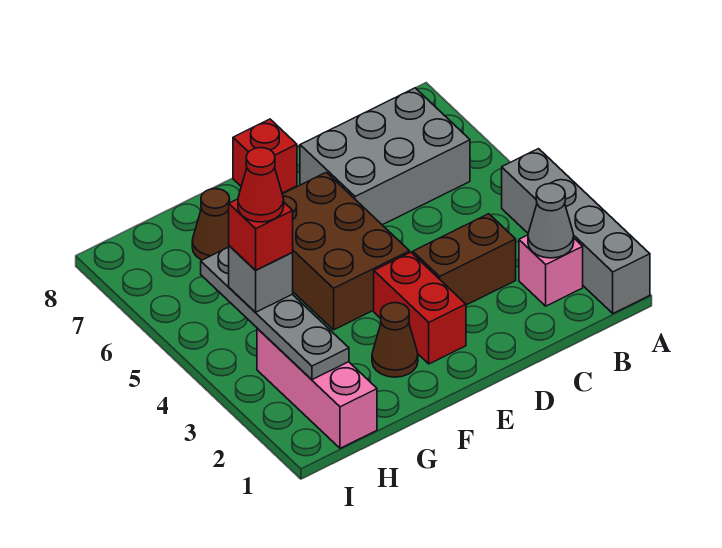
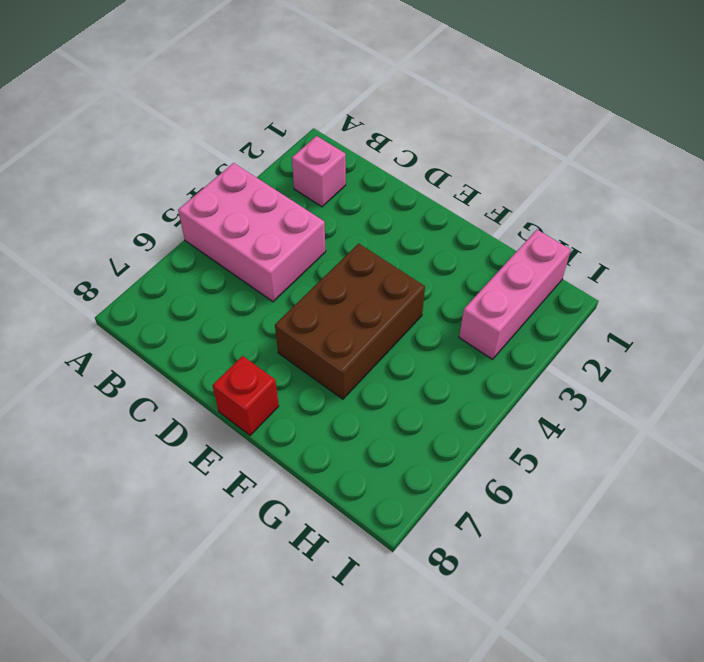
pink brick A4:C5 level 1 -> grey brick A1:A4 level 1
none -> grey brick B6:D7 level 1
none -> brown brick C3:D3 level 1
none -> red brick E2:E3 level 1

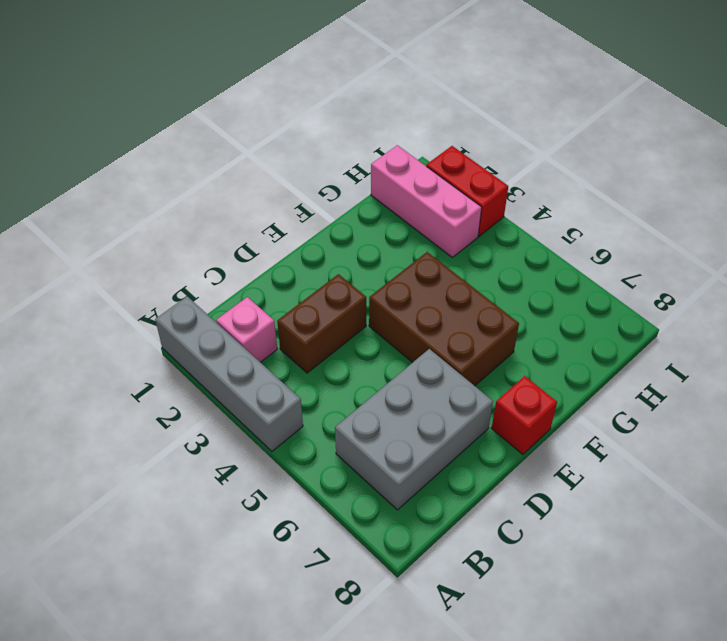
red brick I2:I3 level 1 -> red brick E2:E3 level 1
none -> brown cone F2 level 1
none -> brown cone G7 level 1
none -> grey cone B2 level 2

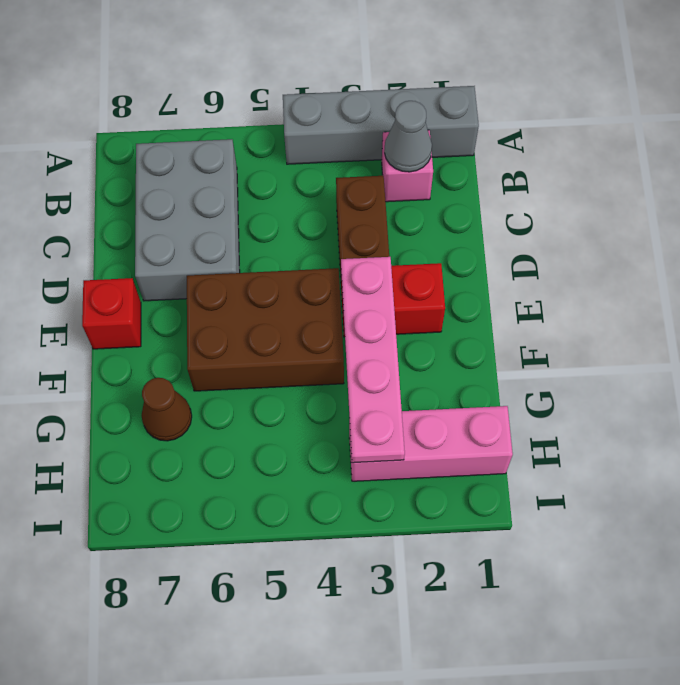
pink plate E3:H3 level 2 -> grey plate H2:H5 level 2
none -> brown cone F2 level 1
none -> grey brick H4 level 3
none -> red brick H4 level 4

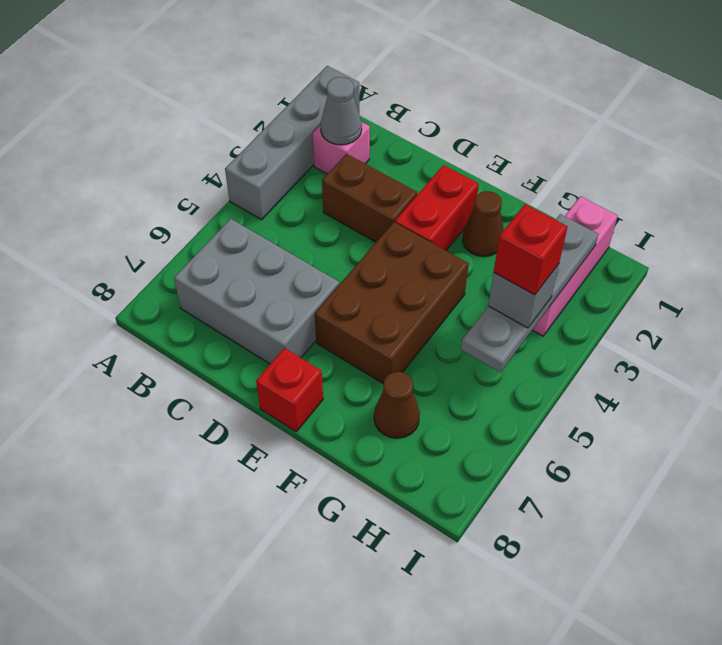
none -> red cone H4 level 5

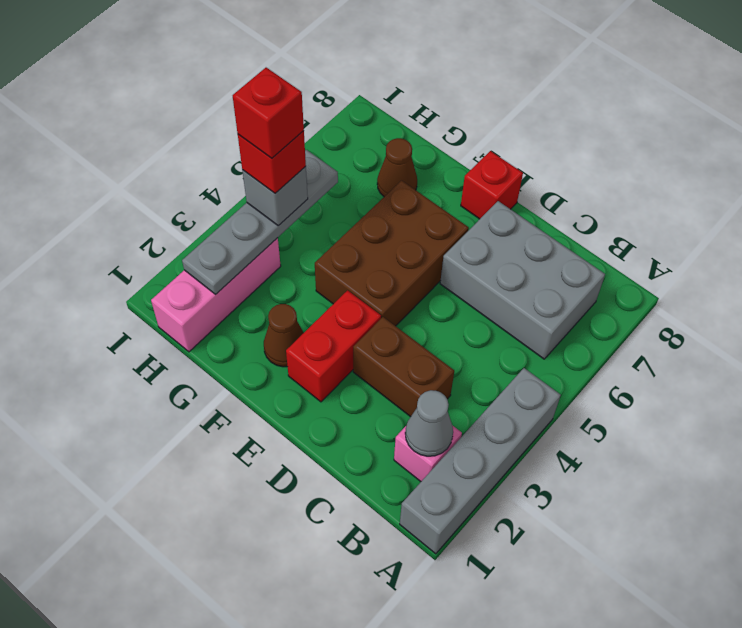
red brick H4 level 5 -> red cone H4 level 5

